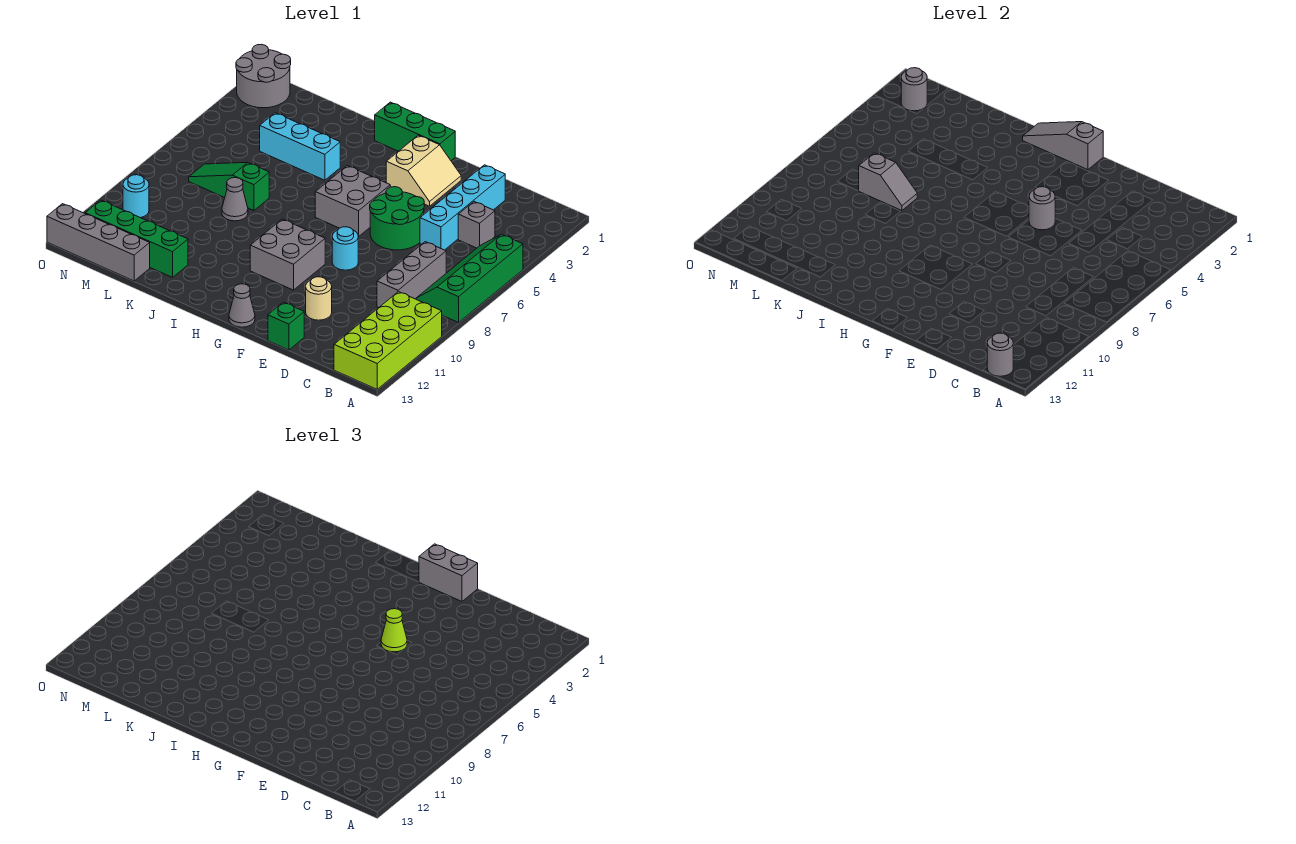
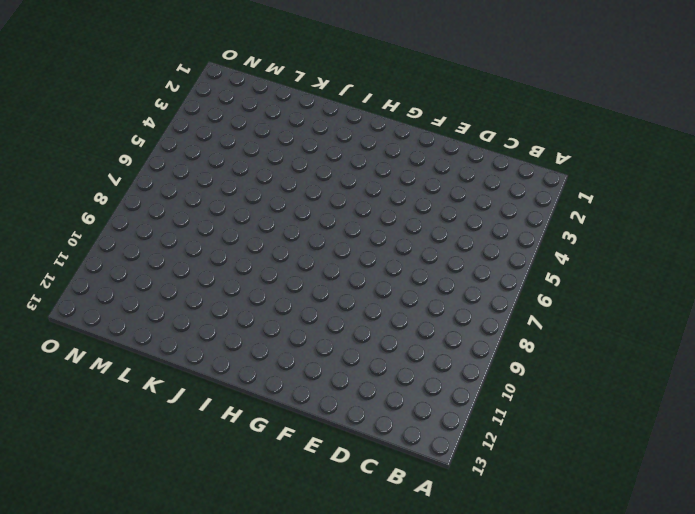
none -> green slope A5:B8 level 1 top A
none -> lime brick A10:B13 level 1
none -> grey brick C4 level 1

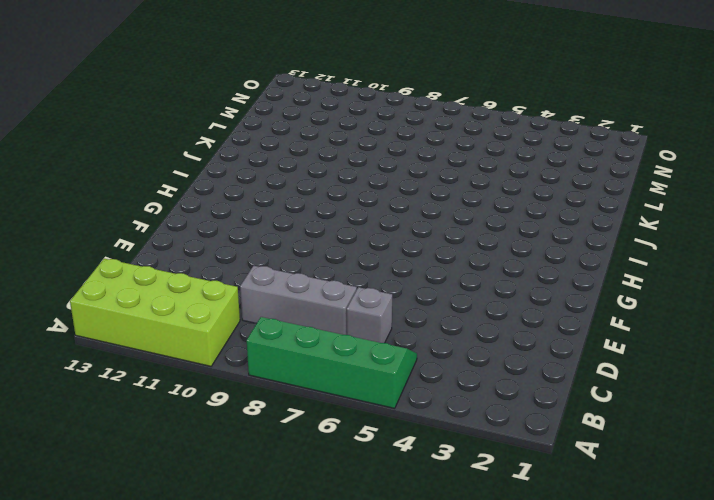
grey brick C6 level 1 -> grey brick C4 level 1
none -> cyan brick D2:D5 level 1
none -> green round brick E5:F6 level 1
none -> tan round brick E11 level 1

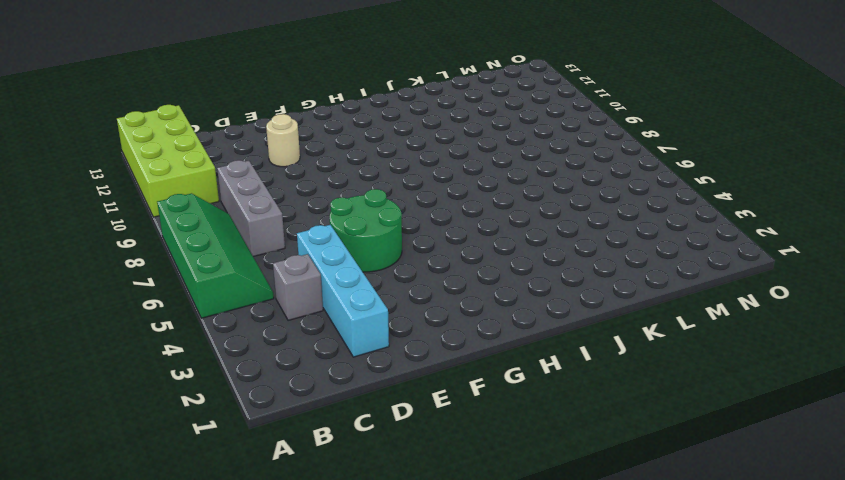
none -> green brick E13 level 1
none -> tan slope F2:G3 level 1 top G
none -> cyan round brick F8 level 1

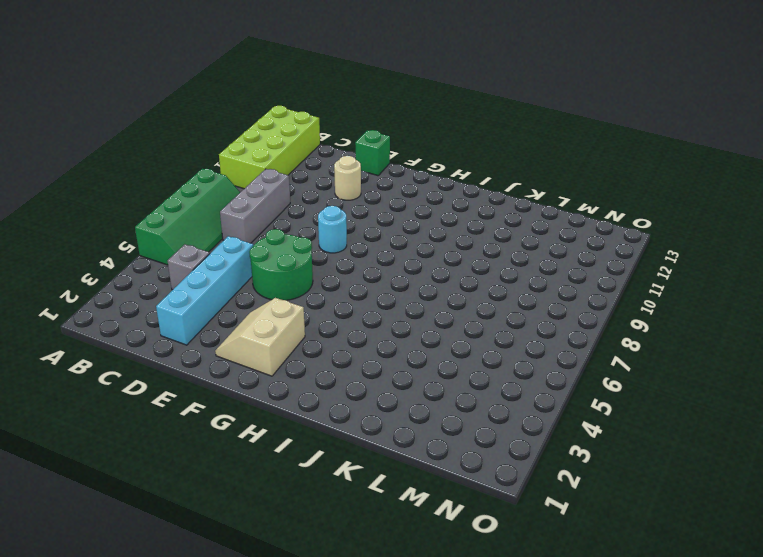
none -> green brick G1:I1 level 1
none -> grey brick G5:H6 level 1
none -> grey brick G9:H10 level 1

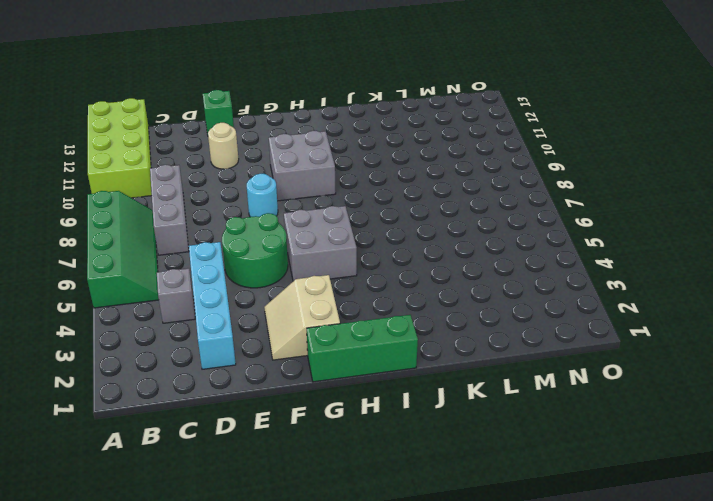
none -> grey cone G13 level 1
none -> cyan brick J4:L4 level 1
none -> green slope K7:M7 level 1 top K

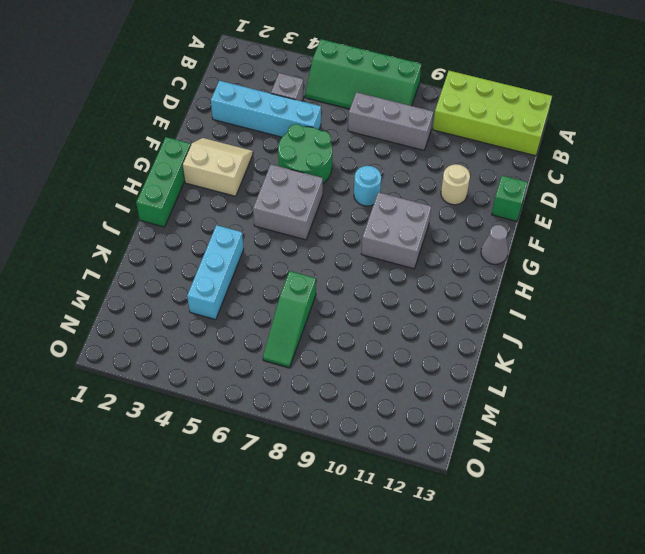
none -> grey cone K8 level 1
none -> green brick K12:N12 level 1
none -> grey brick L13:O13 level 1

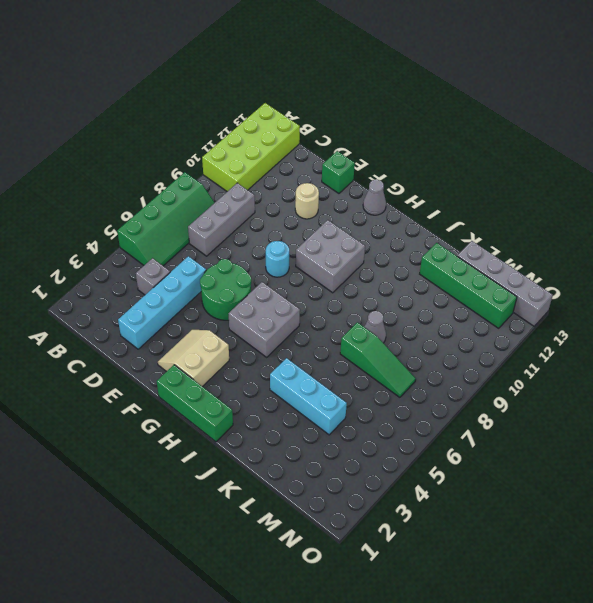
none -> grey round brick N1:O2 level 1
none -> cyan round brick N10 level 1
none -> grey round brick B13 level 2

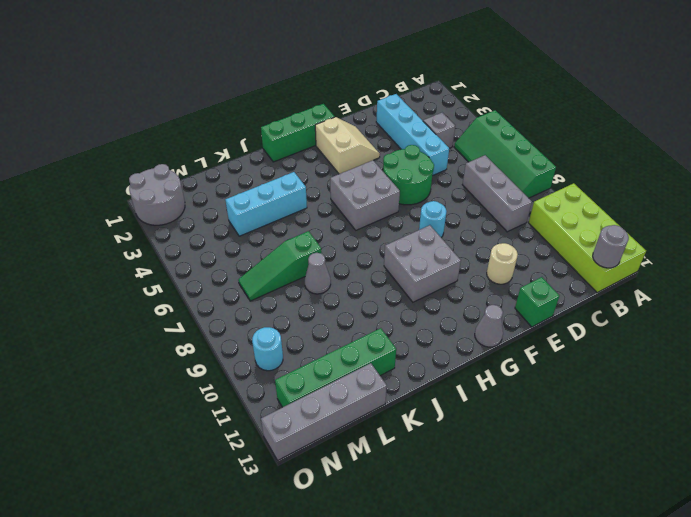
none -> grey round brick F5 level 2
none -> grey slope G1:I1 level 2 top G
none -> grey slope K7:L7 level 2 top L

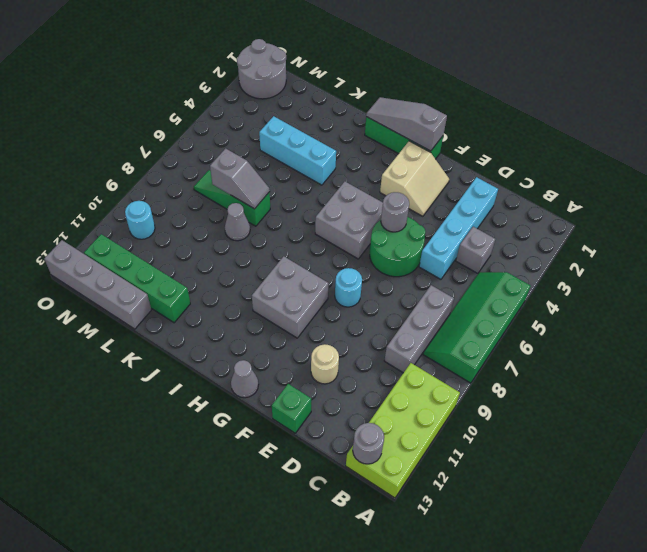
none -> grey round brick N2 level 2
none -> grey brick F1:G1 level 3
none -> lime cone F5 level 3

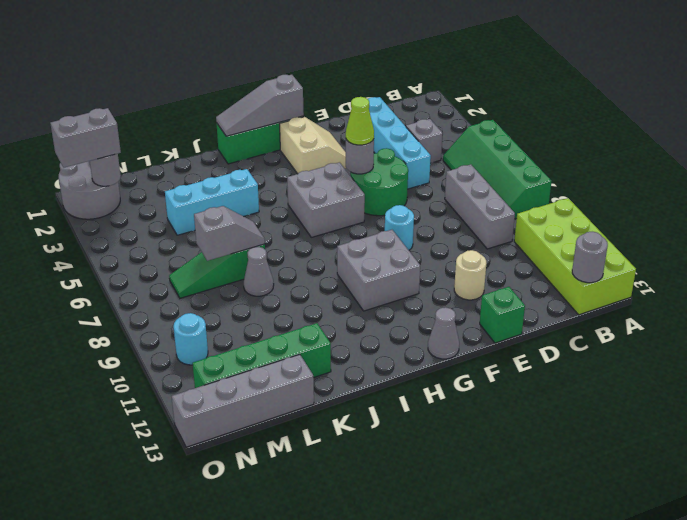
grey brick N2:O2 level 3 -> grey brick F1:G1 level 3

